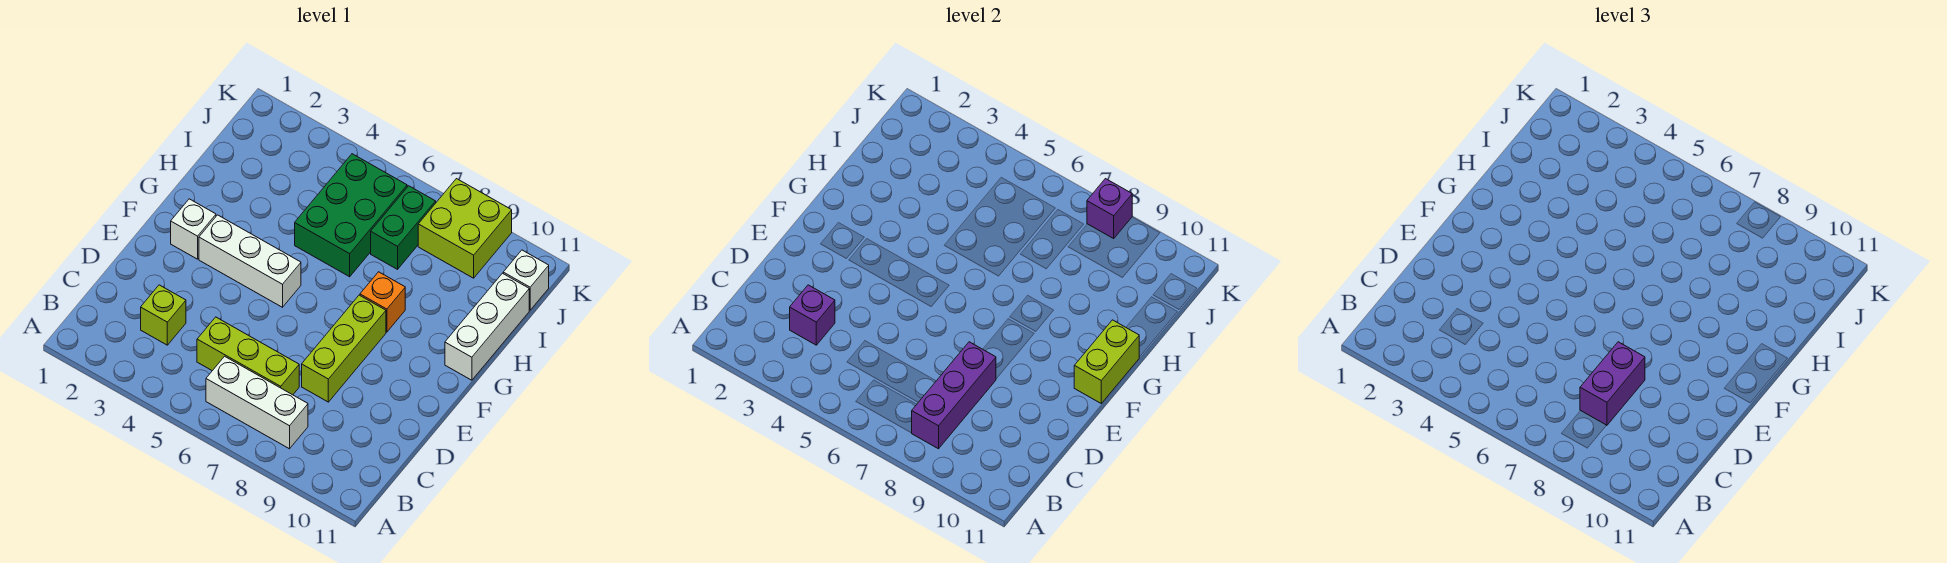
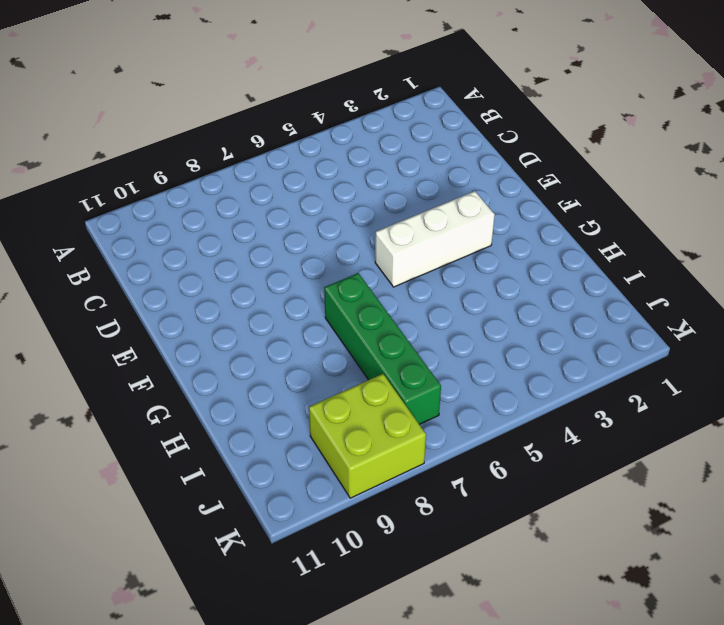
green brick G7:J7 level 1 -> green brick I7:J7 level 1
none -> white brick B6:B8 level 1
none -> lime brick C3 level 1
none -> lime brick C5:C7 level 1

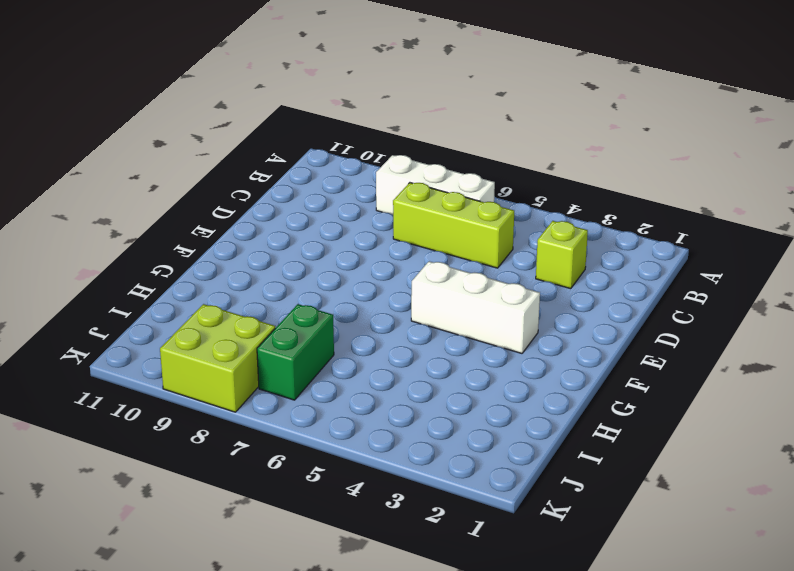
none -> lime brick D8:F8 level 1
none -> white brick F2 level 1
none -> orange brick G8 level 1

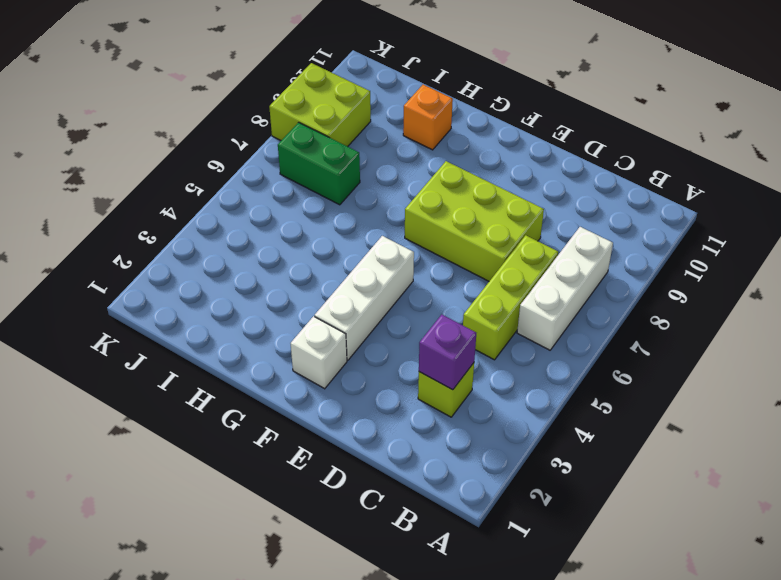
lime brick D7:F8 level 1 -> lime brick D8:F8 level 1
orange brick H10 level 1 -> orange brick G8 level 1
none -> white brick G11:I11 level 1
none -> green brick H5:J6 level 1
none -> white brick J11 level 1

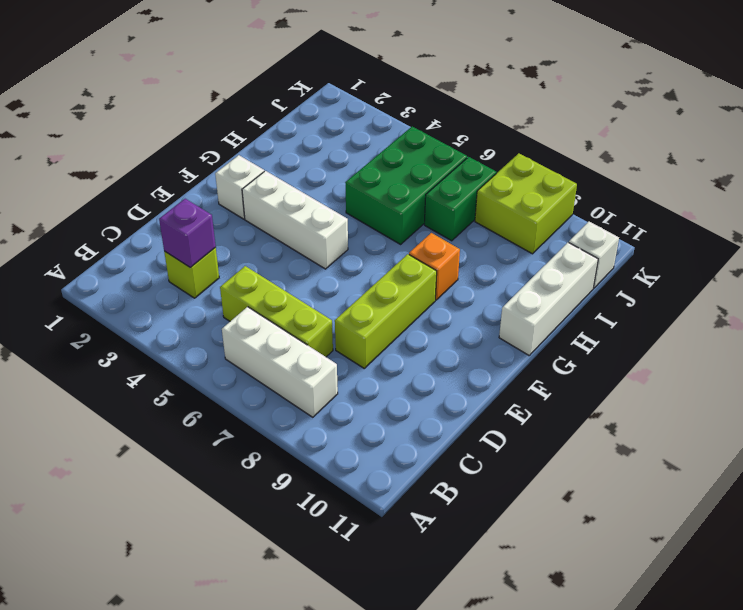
none -> purple brick B8:D8 level 2
none -> lime brick F11:G11 level 2
none -> purple brick K8 level 2

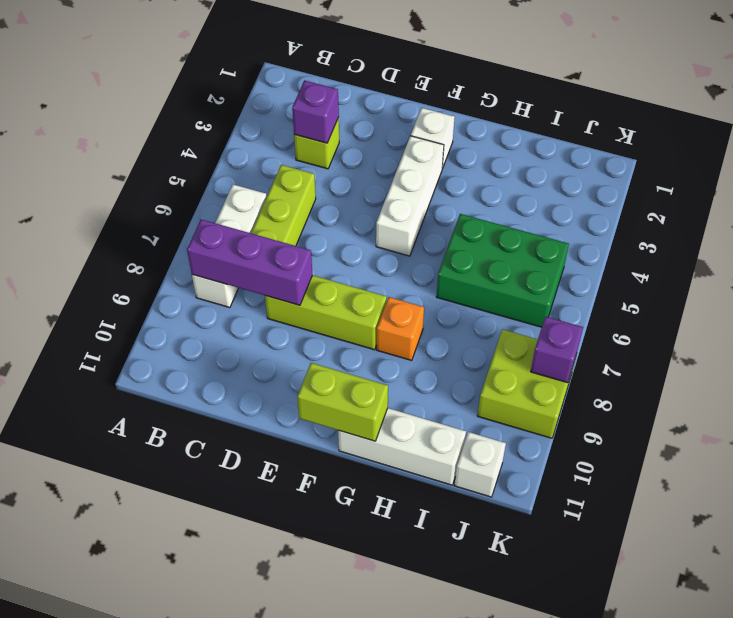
none -> green brick I7:J7 level 1
none -> purple brick C8:D8 level 3

